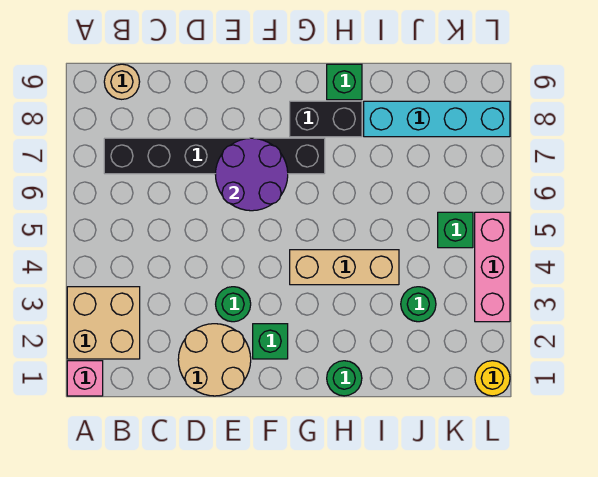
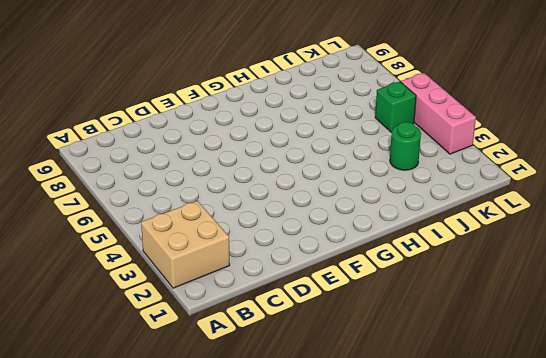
none -> pink brick A1 level 1
none -> black brick B7:G7 level 1
none -> tan round brick B9 level 1

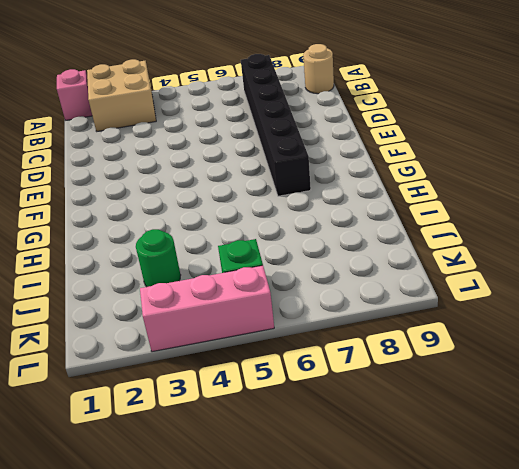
none -> tan round brick D1:E2 level 1
none -> green round brick E3 level 1
none -> green brick F2 level 1

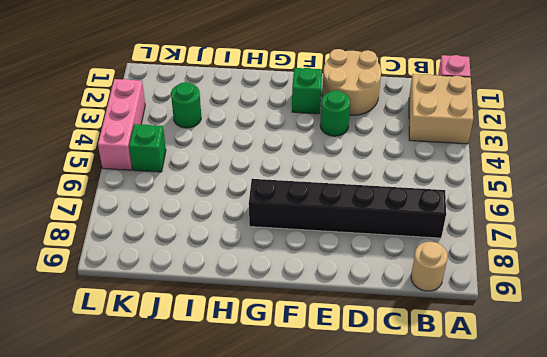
none -> tan brick G4:I4 level 1
none -> black brick G8:H8 level 1
none -> green round brick H1 level 1

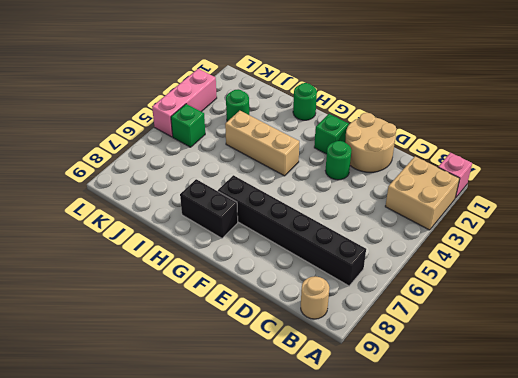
none -> green brick H9 level 1
none -> cyan brick I8:L8 level 1
none -> yellow round brick L1 level 1

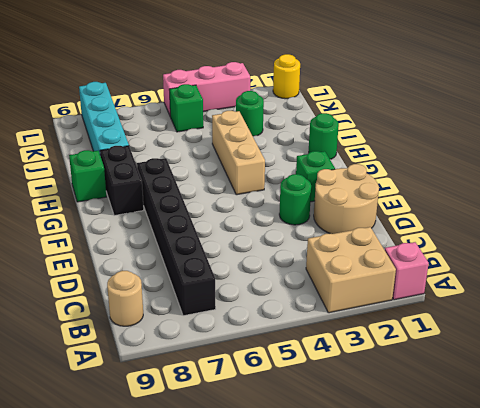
none -> purple round brick E6:F7 level 2

